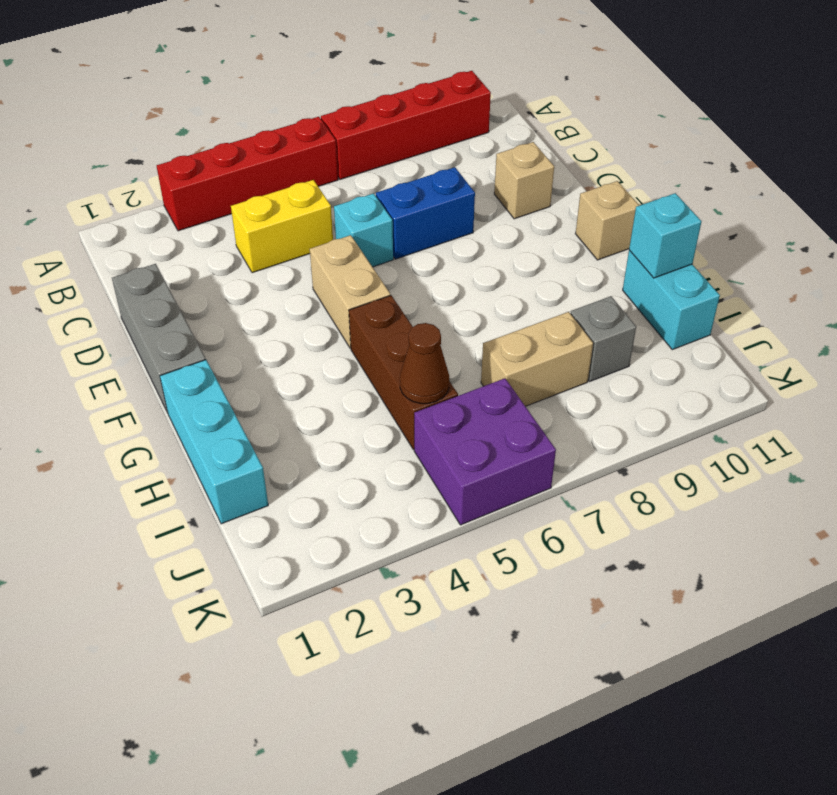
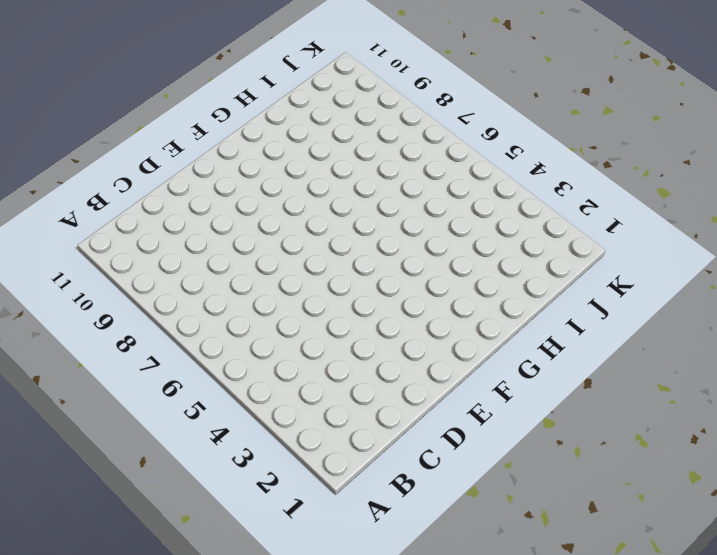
none -> red brick A3:A6 level 1
none -> red brick A7:A10 level 1
none -> yellow brick C4:C5 level 1

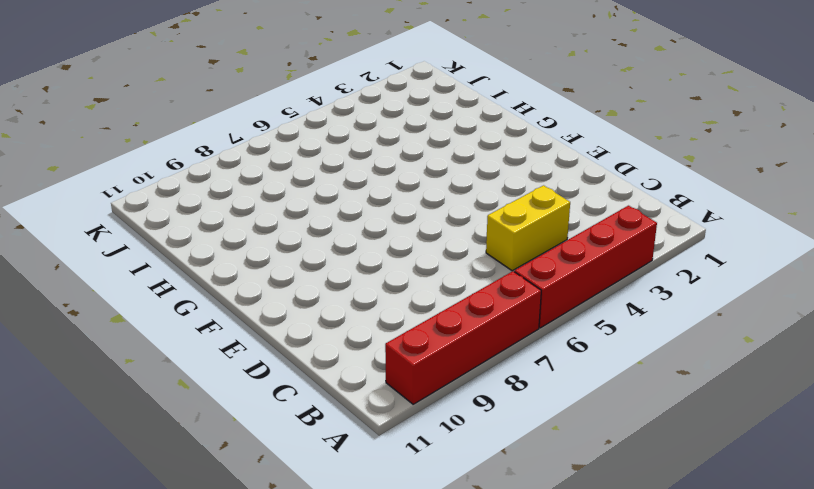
none -> grey brick D1:F1 level 1
none -> cyan brick D6 level 1
none -> blue brick D7:D8 level 1

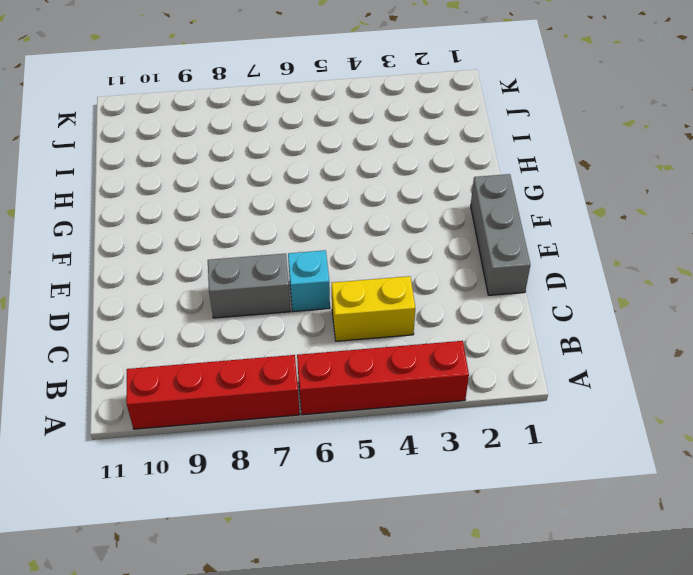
grey brick D7:D8 level 1 -> blue brick D7:D8 level 1
none -> tan brick D10 level 1
none -> tan brick E5:F5 level 1
none -> tan brick F11 level 1

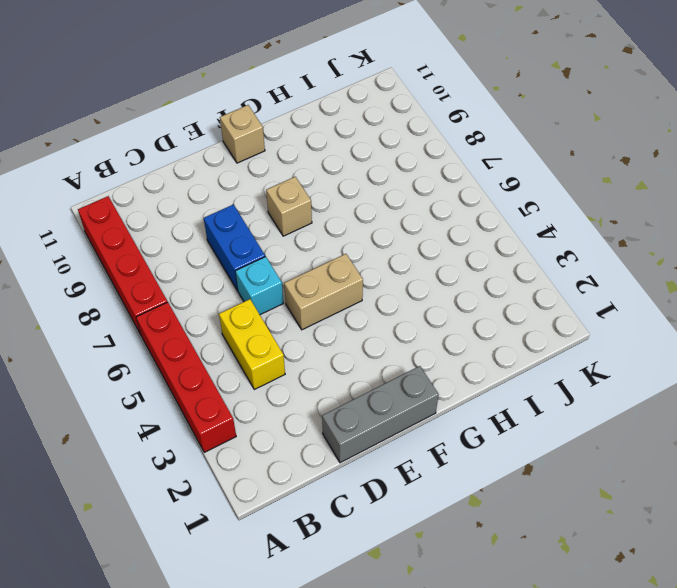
tan brick F8 level 1 -> tan brick D10 level 1
none -> cyan brick G1:I1 level 1
none -> brown brick G5:I5 level 1
none -> cyan brick H11:I11 level 1

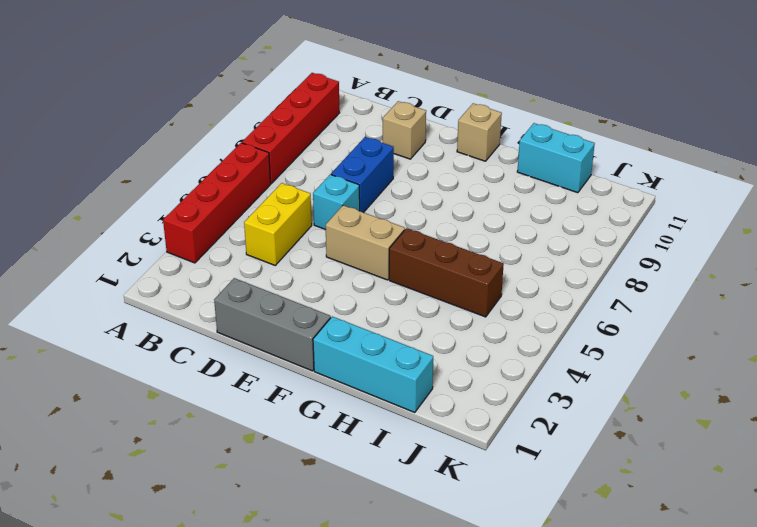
none -> tan brick I7:I8 level 1
none -> grey brick I9 level 1
none -> purple brick J5:K6 level 1

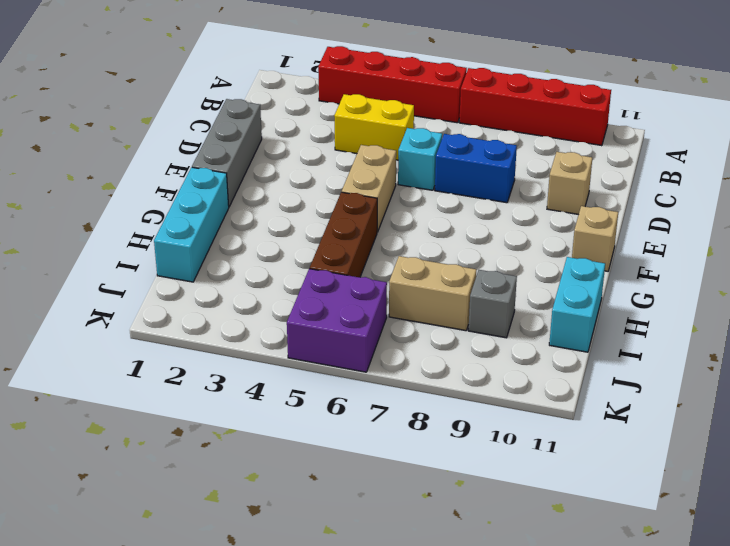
none -> cyan brick H11 level 2
none -> brown cone I5 level 2

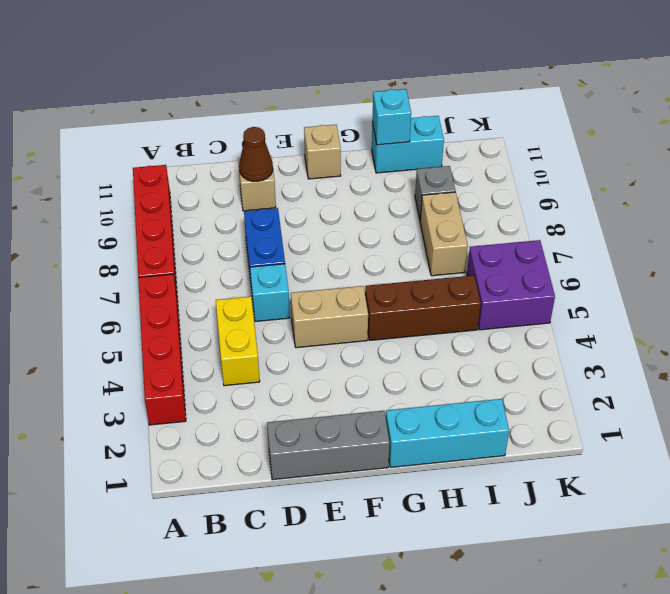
brown cone D10 level 2 -> brown cone I5 level 2

